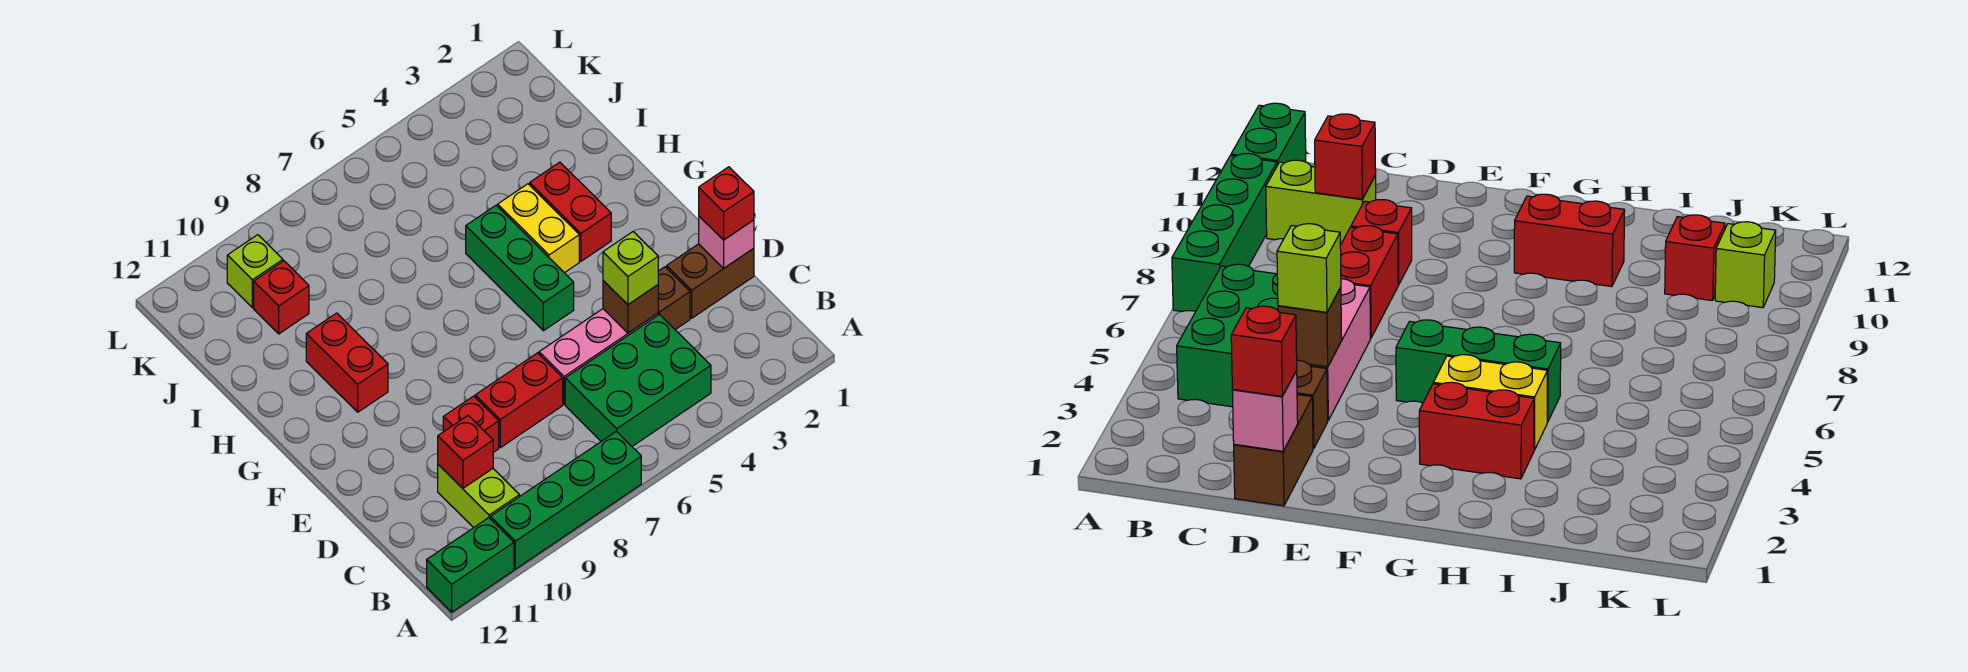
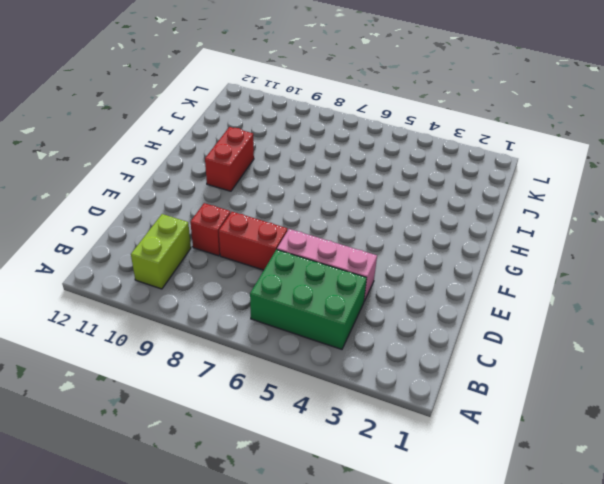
none -> green brick A7:A10 level 1
none -> green brick A11:A12 level 1
none -> brown brick D1:D2 level 1

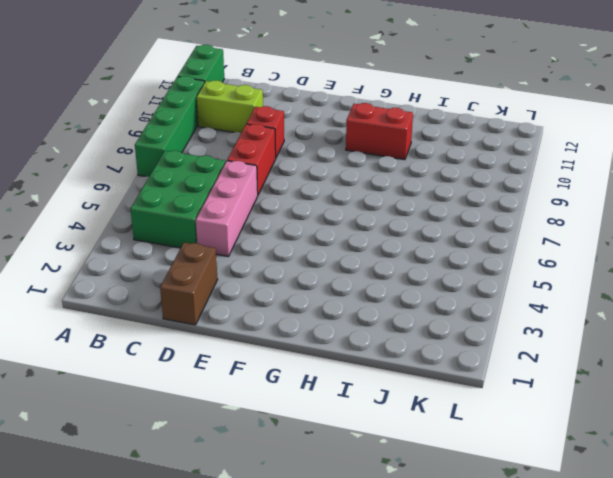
none -> brown brick D3 level 1
none -> green brick F5:H5 level 1
none -> red brick G3:H3 level 1

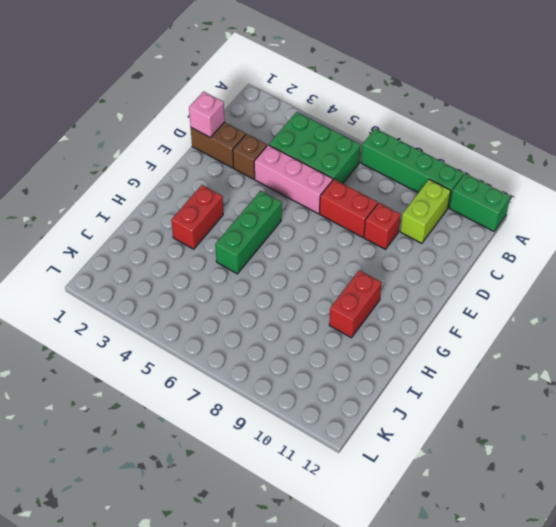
none -> yellow brick G4:H4 level 1
none -> red brick J10 level 1
none -> lime brick K10 level 1

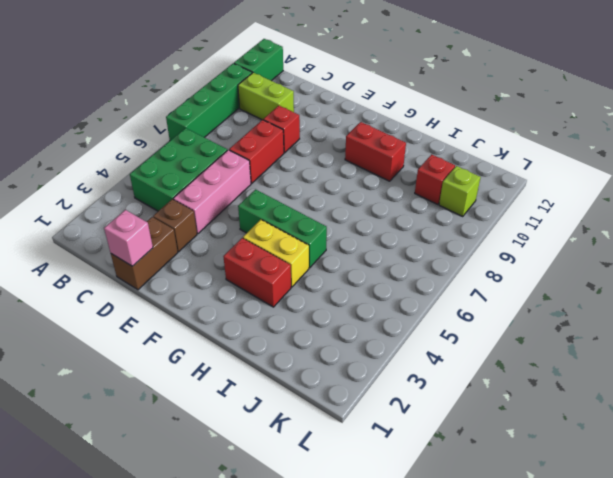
none -> red brick C10 level 2
none -> brown brick D4 level 2
none -> red brick D1 level 3

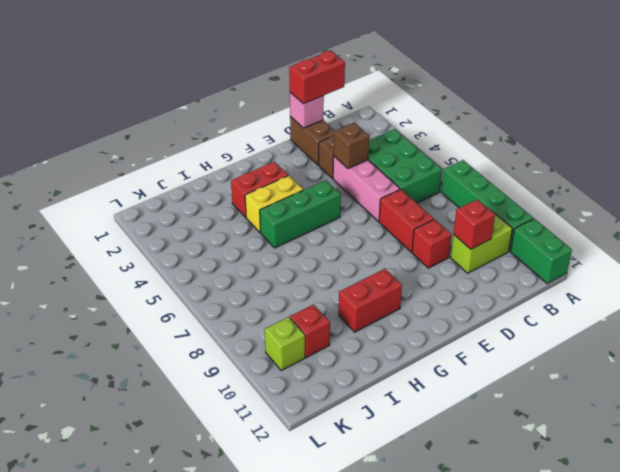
red brick C1:D1 level 3 -> red brick D1 level 3
none -> lime brick D4 level 3

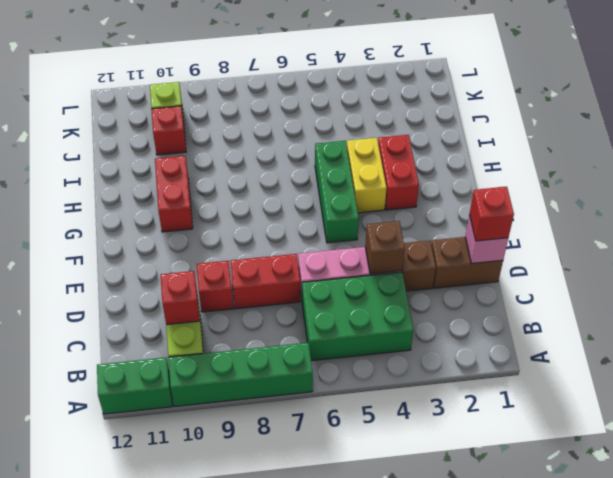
none -> lime brick D4 level 3

